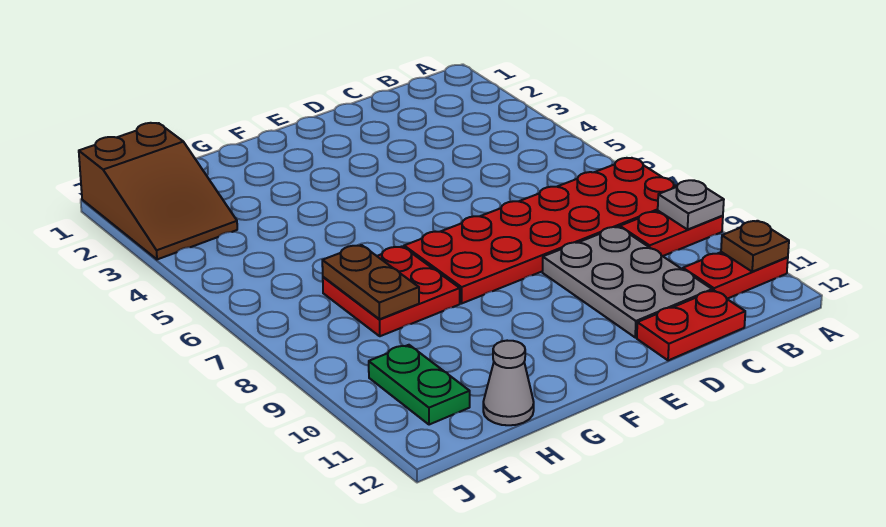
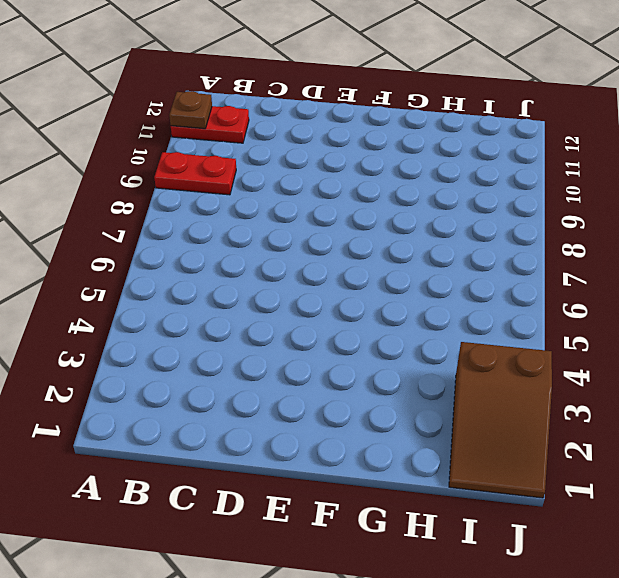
brown slope I1:J3 level 1 top 3 -> brown slope I1:J3 level 1 top 1
none -> red plate A7:F8 level 1
none -> grey plate C9:D11 level 1
none -> red plate C12:D12 level 1

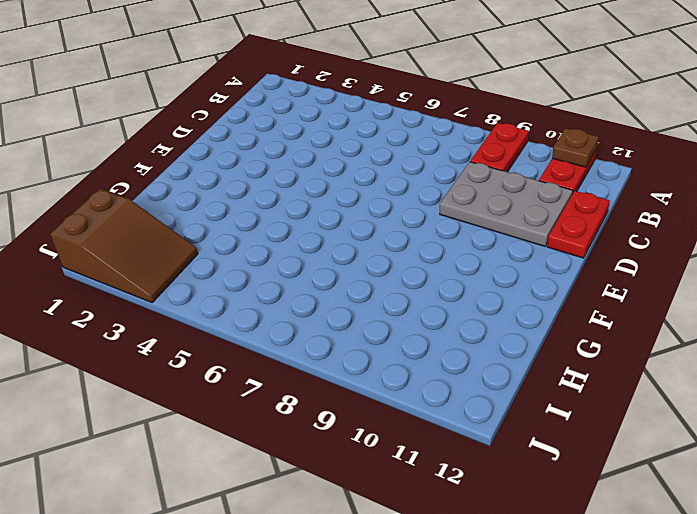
none -> red plate A7:F8 level 1
none -> red plate G7:H8 level 1
none -> grey cone H12 level 1

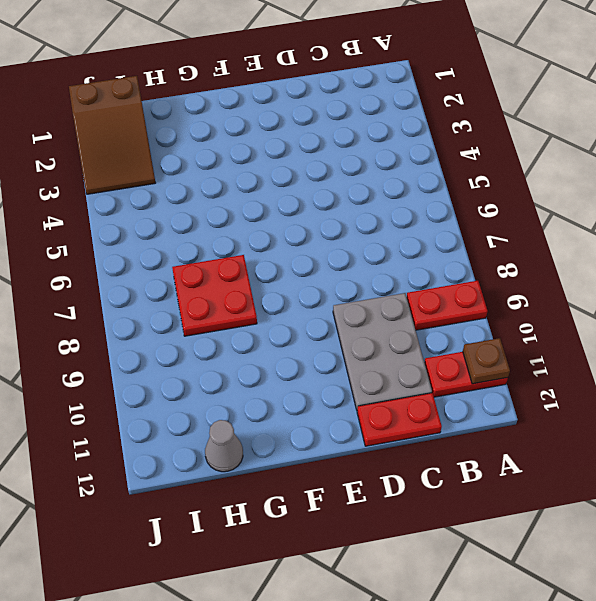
none -> red plate A7:F8 level 1
none -> green plate I10:I11 level 1
none -> grey plate A9 level 2

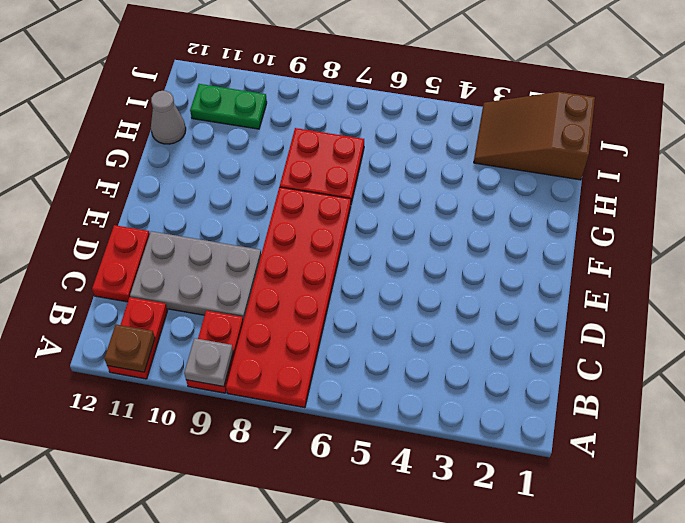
none -> brown plate H7:H8 level 2

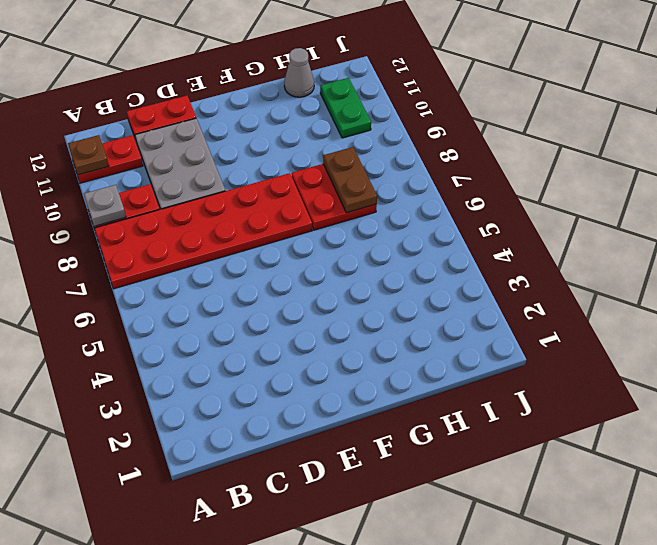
none -> brown slope I1:J3 level 1 top 1

